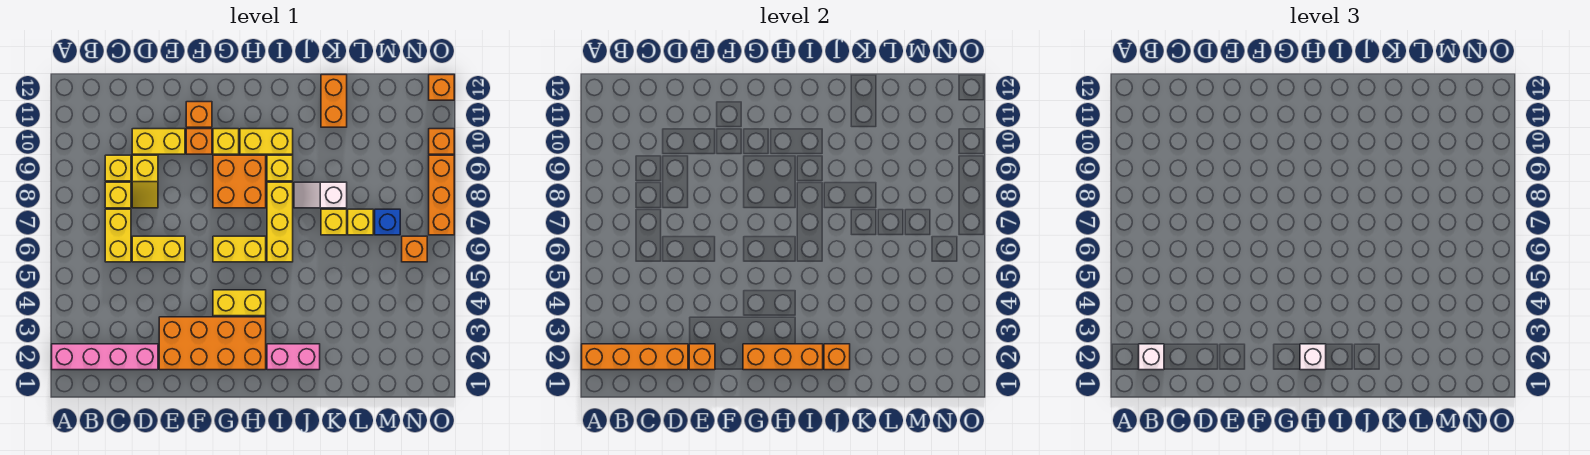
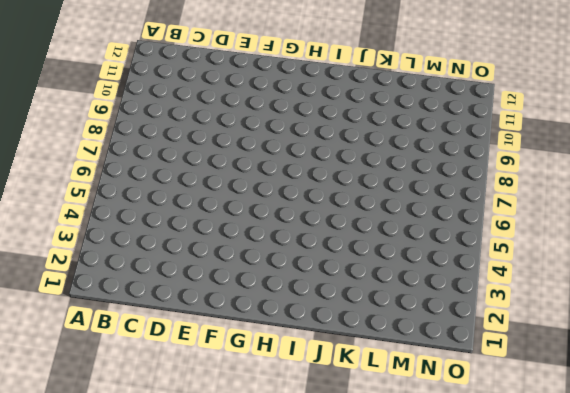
none -> pink brick A2:D2 level 1
none -> yellow brick C6:C7 level 1
none -> yellow brick C8 level 1
none -> yellow brick C9 level 1

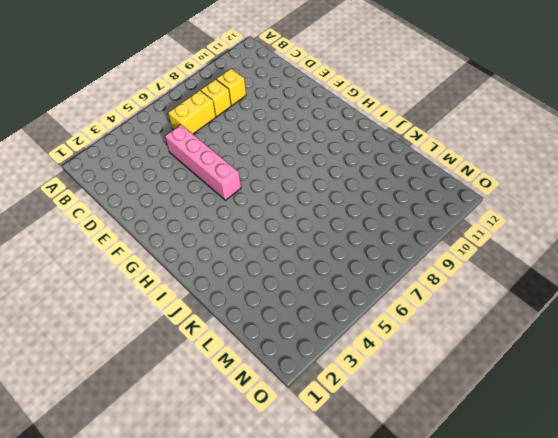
pink brick D5:G5 level 1 -> pink brick A2:D2 level 1
none -> yellow brick D6:E6 level 1
none -> yellow slope D8:D9 level 1 top 9
none -> yellow brick D10:E10 level 1
none -> orange brick E2:H3 level 1

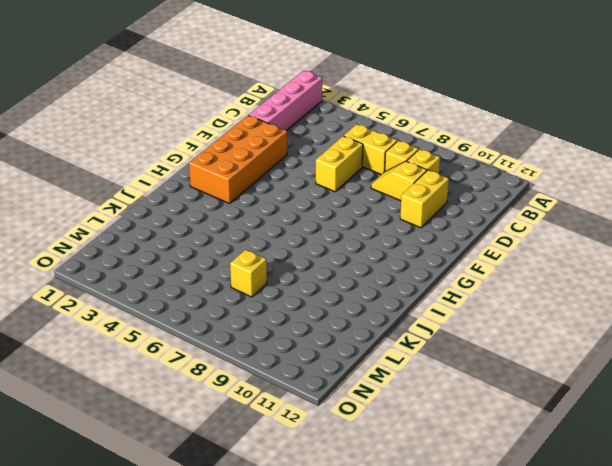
none -> orange brick F10 level 1
none -> orange brick F11 level 1
none -> yellow brick G4:H4 level 1
none -> yellow brick G6:H6 level 1

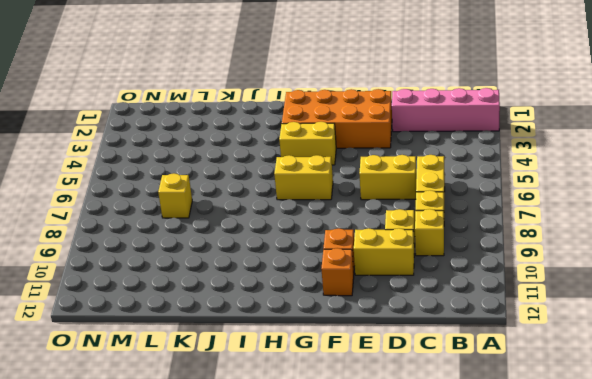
none -> orange brick G8:H9 level 1
none -> yellow brick G10 level 1
none -> yellow brick H10:I10 level 1
none -> pink brick I2:J2 level 1

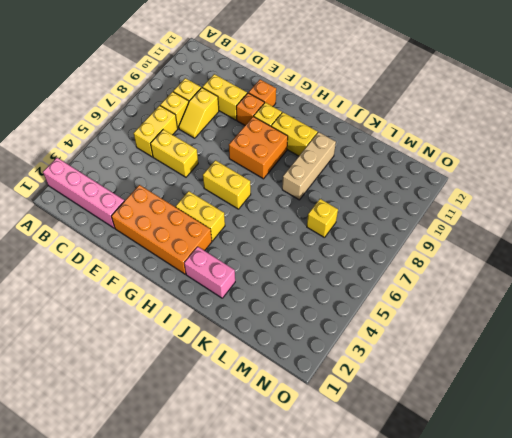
tan brick J8:J10 level 1 -> white slope J8:K8 level 1 top K
none -> yellow brick I6:I8 level 1
none -> yellow brick I9 level 1
none -> yellow brick K7 level 1
none -> orange brick K11:K12 level 1

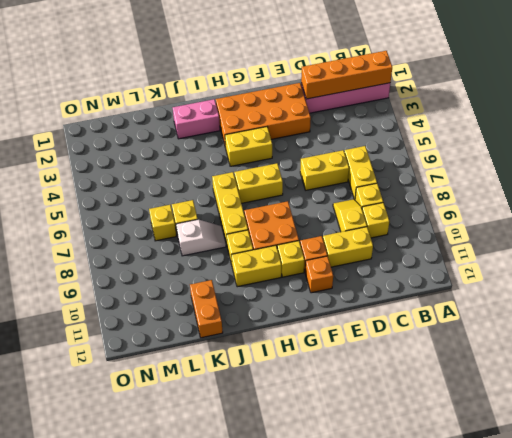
none -> blue brick M7 level 1
none -> orange brick N6 level 1
none -> orange brick O7:O9 level 1
none -> orange brick O10 level 1

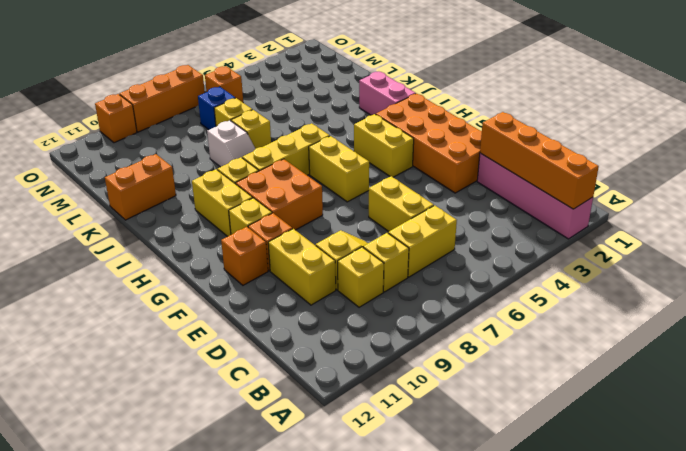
none -> orange brick O12 level 1
none -> orange brick E2 level 2
none -> orange brick G2:I2 level 2
none -> orange brick J2 level 2

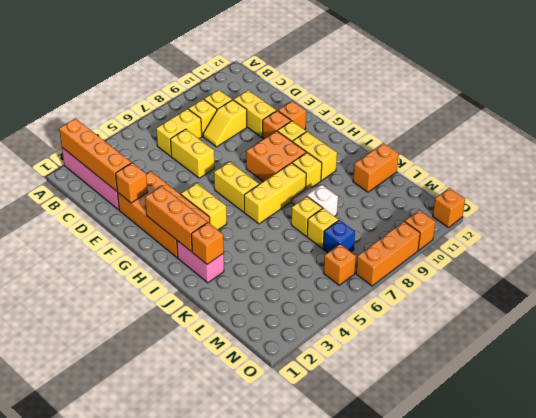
none -> white brick B2 level 3
none -> white brick H2 level 3

